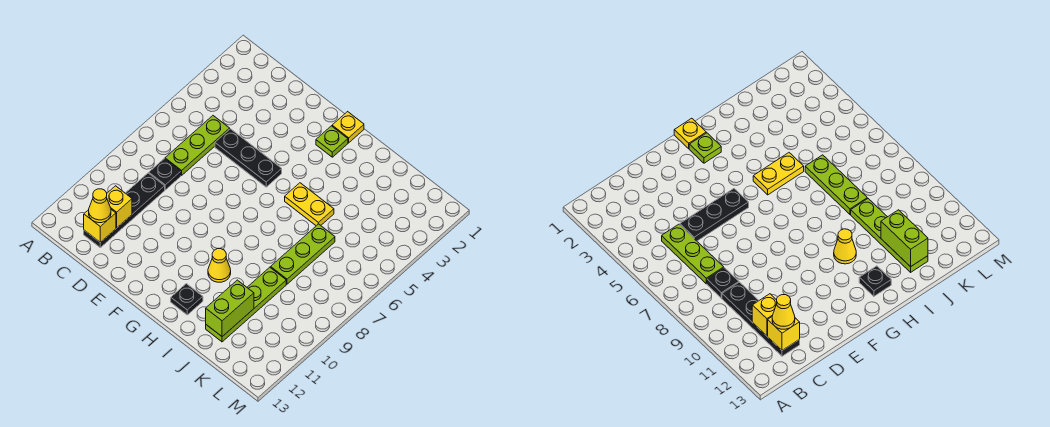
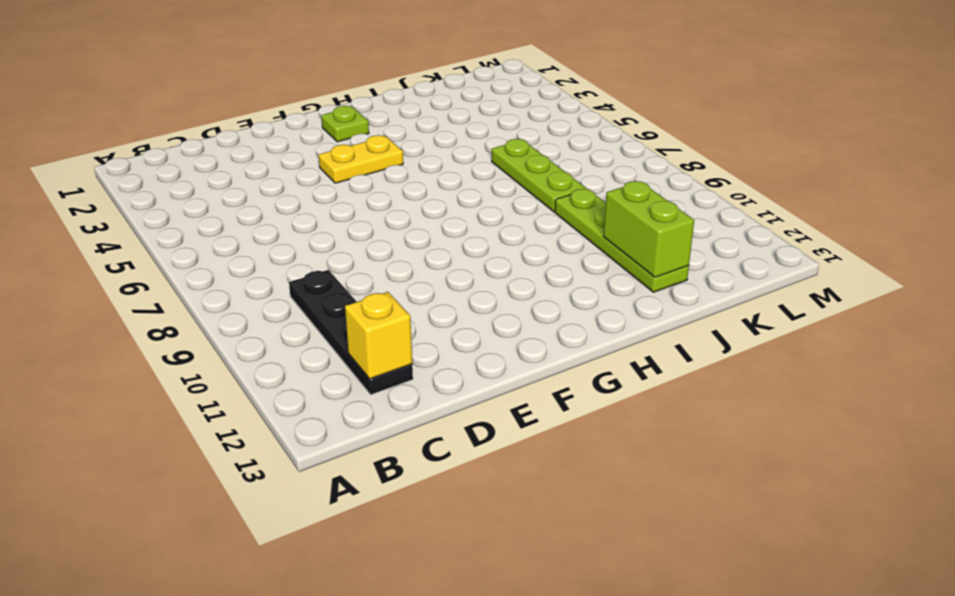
yellow plate F4:G4 level 1 -> yellow plate H5:I5 level 1
none -> lime plate C5:C7 level 1
none -> black plate C8 level 1
none -> black plate D5:F5 level 1

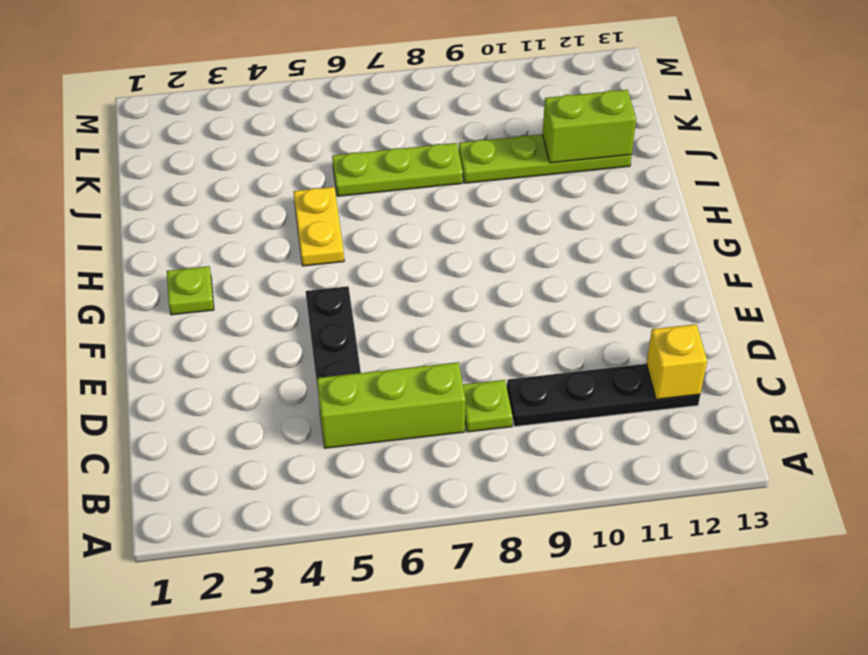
lime brick C5:C7 level 1 -> lime plate C5:C7 level 1
lime plate C8 level 1 -> black plate C8 level 1
none -> yellow plate G1 level 1
none -> yellow cone H10 level 1
none -> black plate H12 level 1

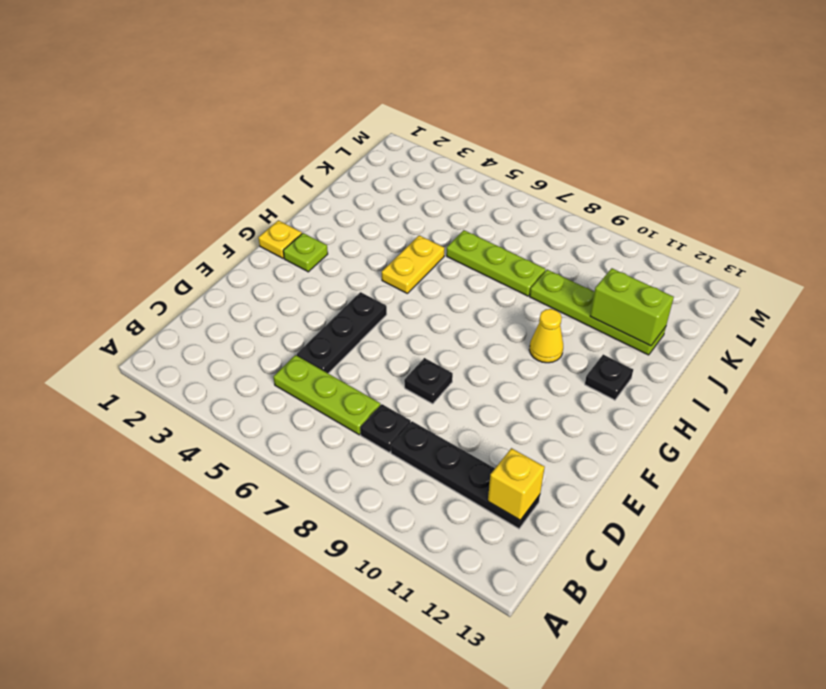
black plate E8 level 1 -> none
none -> yellow brick C11 level 2
none -> yellow cone C12 level 3

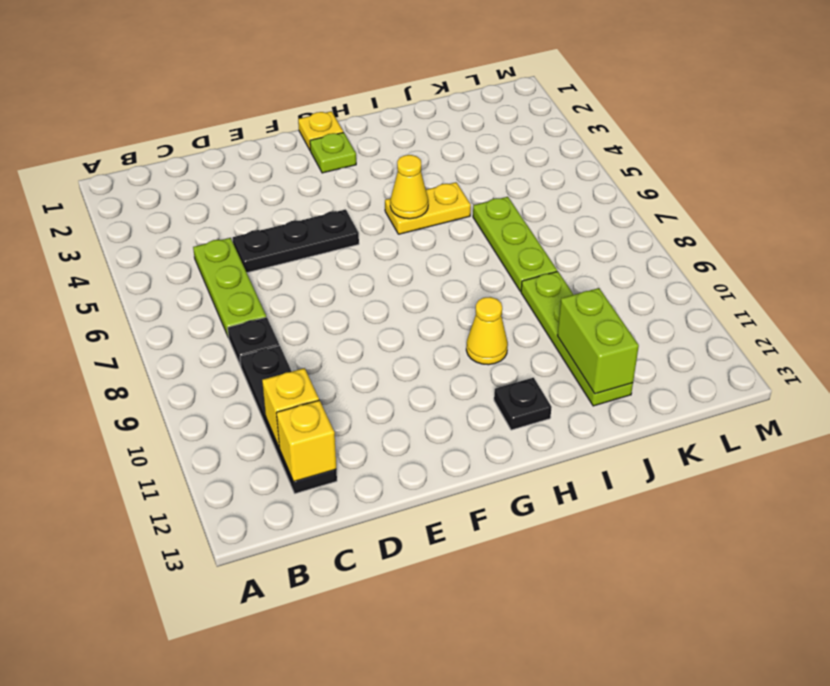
yellow cone H5 level 2 -> yellow cone C12 level 3

